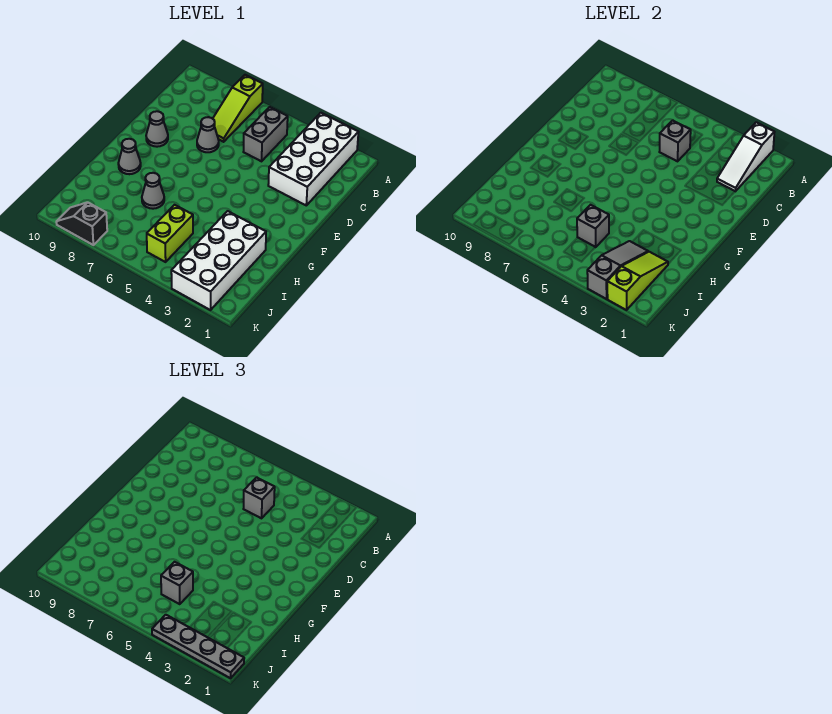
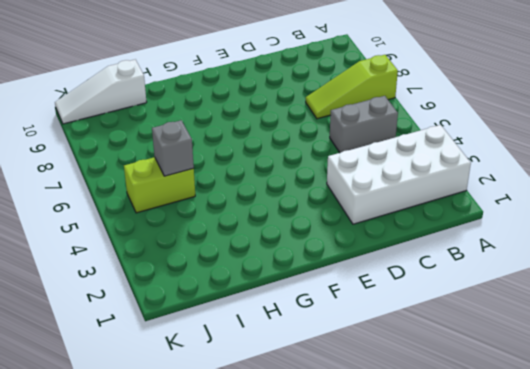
white slope I10:K10 level 1 top I -> white slope A2:C2 level 2 top A
none -> grey cone D7 level 1
none -> grey cone E9 level 1
none -> grey cone G9 level 1

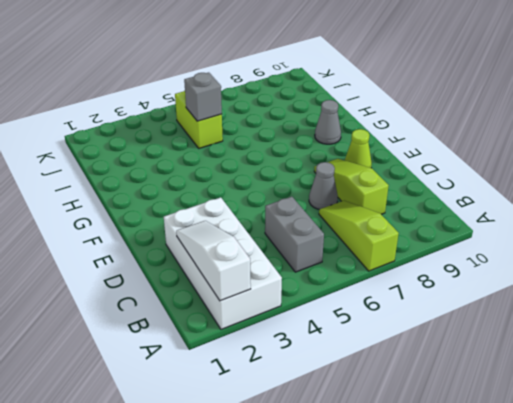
lime slope C8:E8 level 1 top C -> lime slope I2:K2 level 2 top K
lime cone E9 level 1 -> grey cone E9 level 1
none -> white brick H2:K3 level 1
none -> grey cone H7 level 1
none -> black slope K8:K9 level 1 top 8

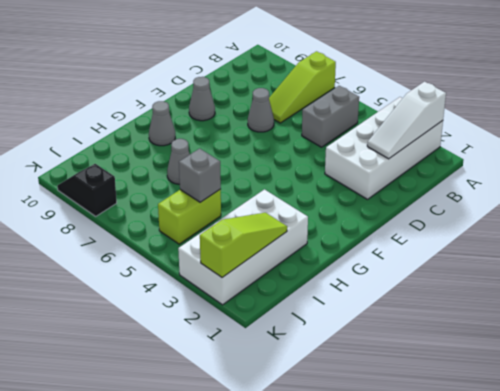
none -> grey brick C5 level 2
none -> grey slope I3:K3 level 2 top K
none -> grey brick C5 level 3

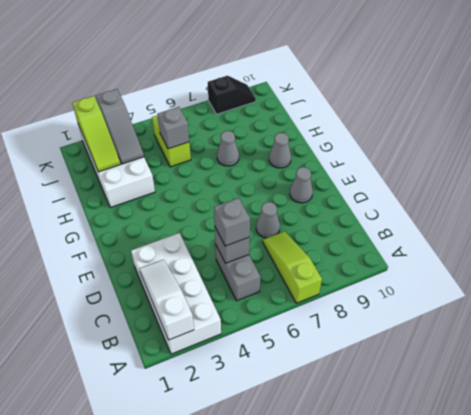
none -> grey brick I5 level 3
none -> grey plate K1:K4 level 3

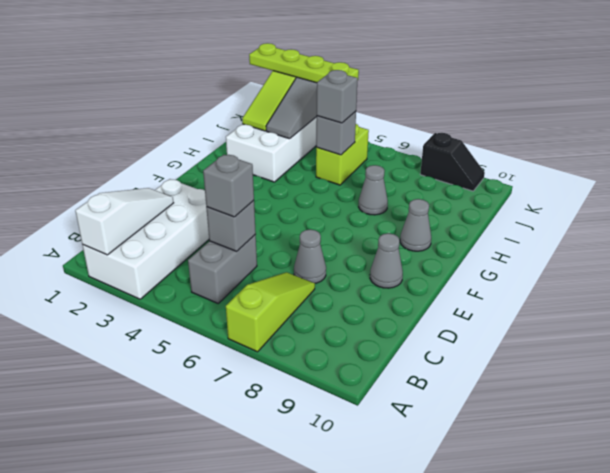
lime plate K1:K4 level 3 -> grey plate K1:K4 level 3

